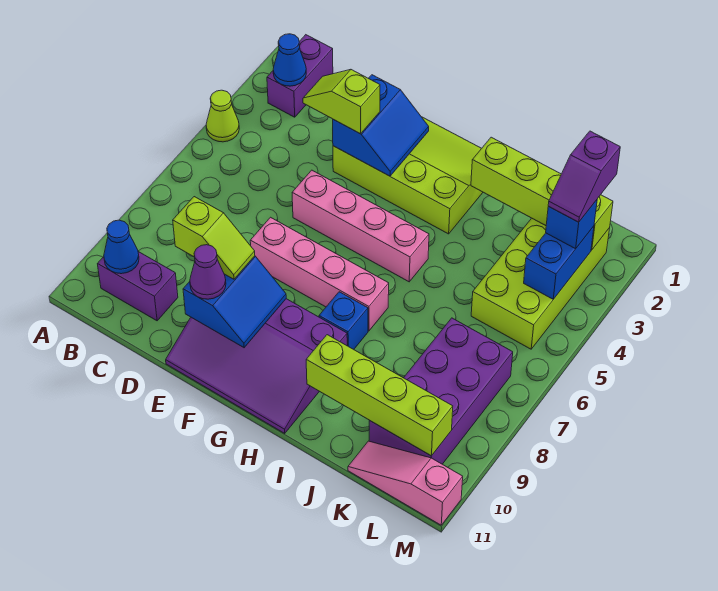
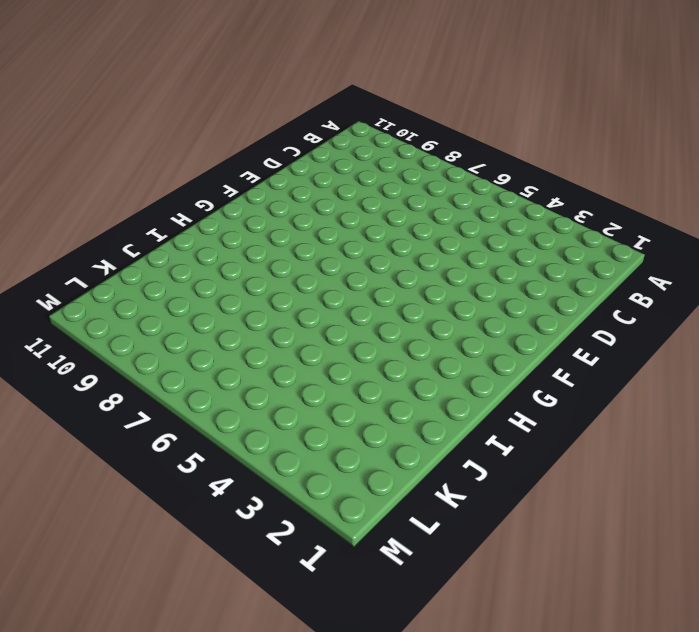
none -> lime cone A4 level 1
none -> purple brick B1:B2 level 1
none -> purple brick B10:C10 level 1

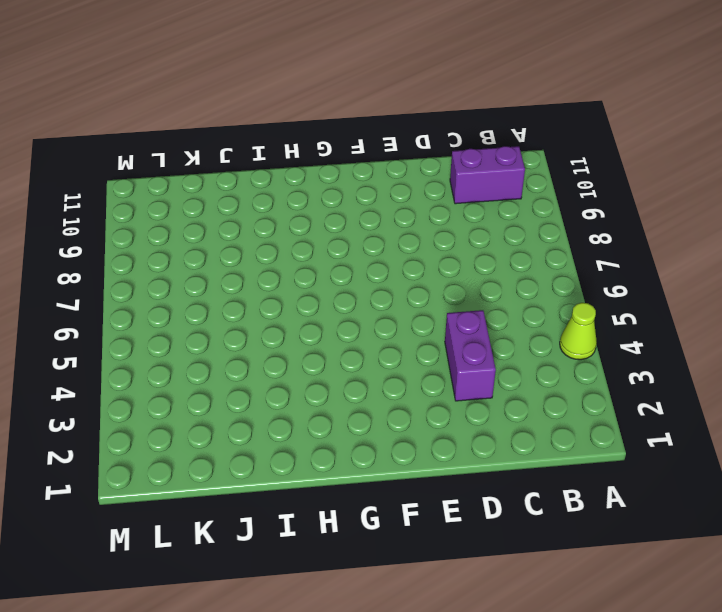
purple brick D3:D4 level 1 -> purple brick B1:B2 level 1
none -> lime slope E1:H3 level 1 top 3
none -> pink brick E5:H5 level 1
none -> pink brick E7:H7 level 1

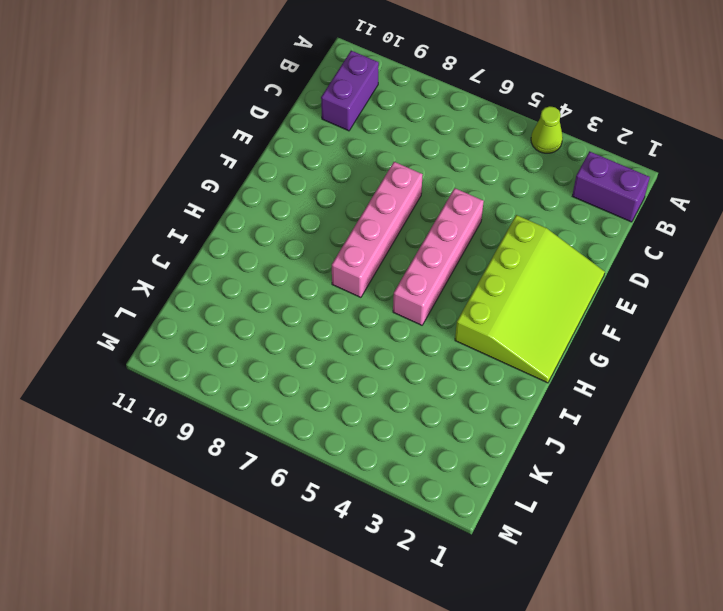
none -> purple slope E9:H11 level 1 top 9
none -> blue brick H8 level 1
none -> lime brick K2:L5 level 1

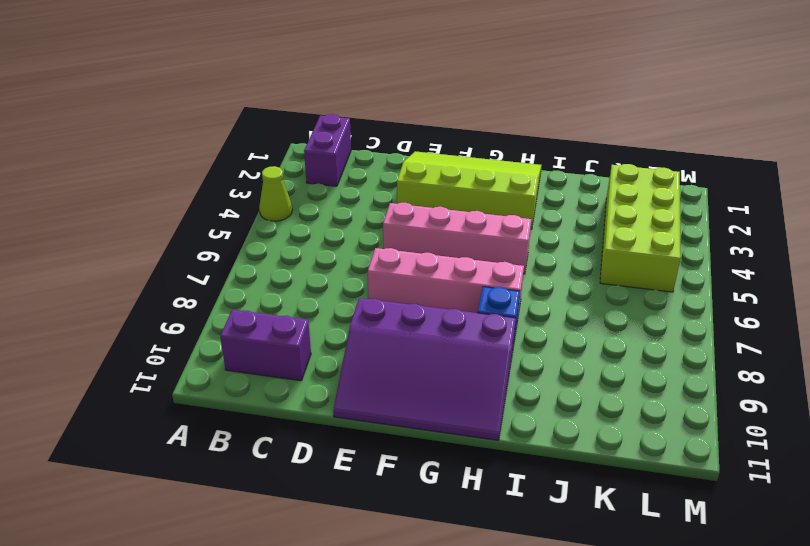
none -> purple brick K7:L10 level 1
none -> pink slope K11:M11 level 1 top M
none -> blue cone B2 level 2

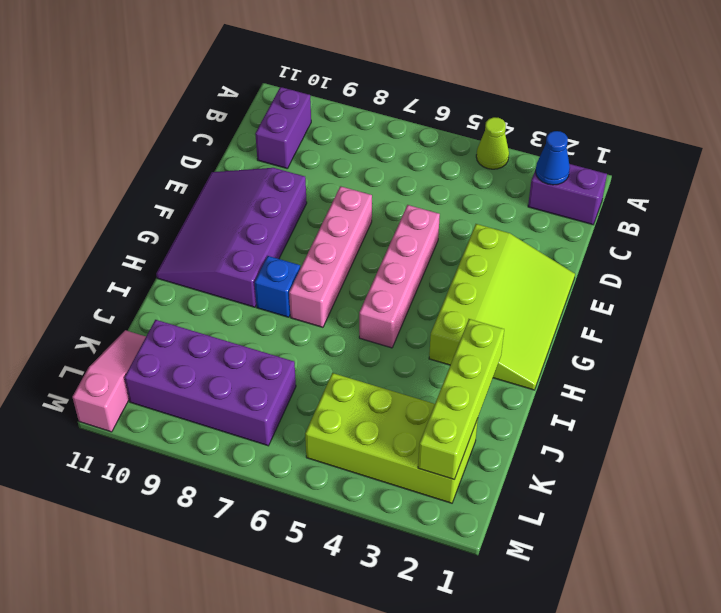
none -> blue cone B10 level 2
none -> blue slope E2:F3 level 2 top E
none -> blue slope E9:F10 level 2 top E

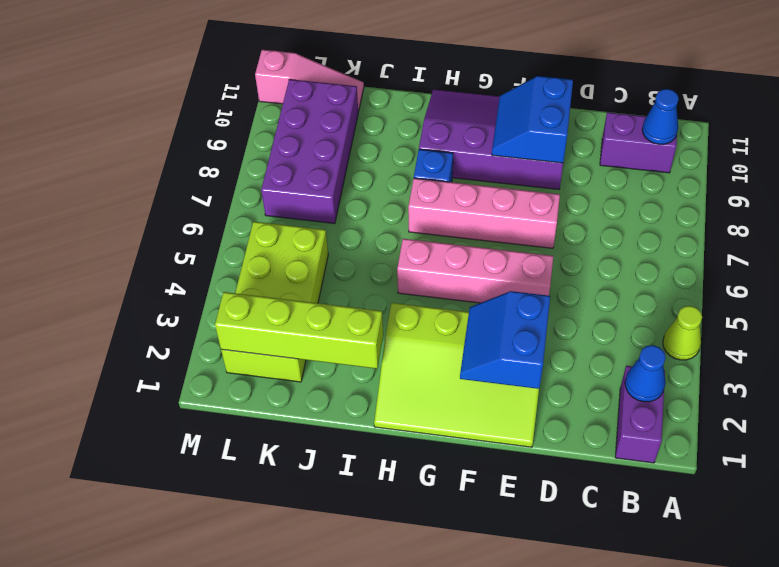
none -> lime brick I10:L10 level 2
none -> blue brick L3:L4 level 2
none -> lime slope D3:E3 level 3 top E

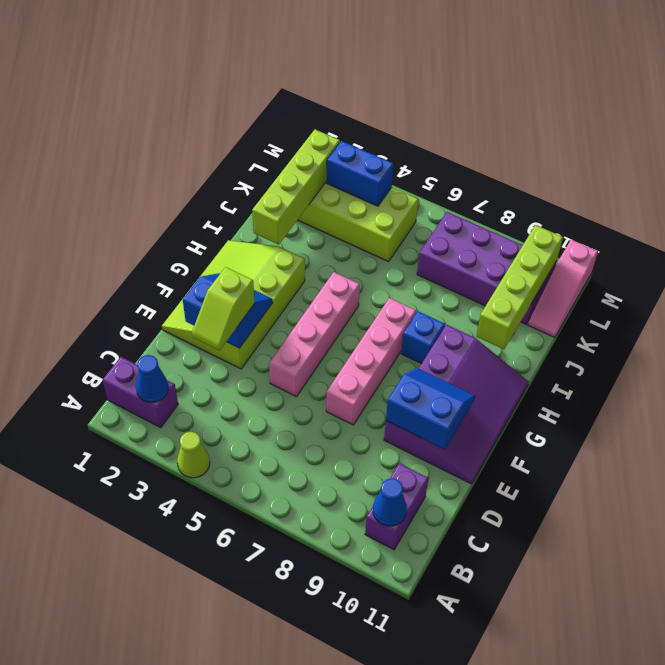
none -> lime slope D9:E9 level 3 top D
none -> purple cone E10 level 3
none -> blue brick L3 level 3

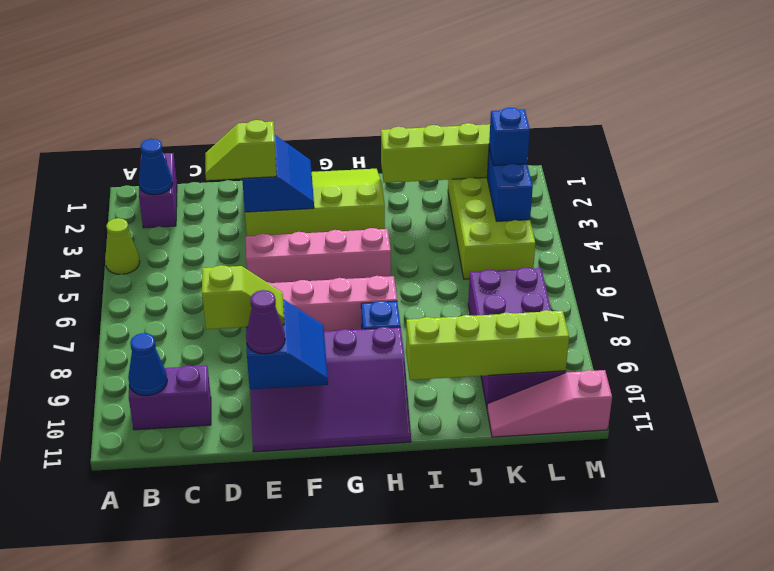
none -> purple slope L2:L3 level 4 top 2

